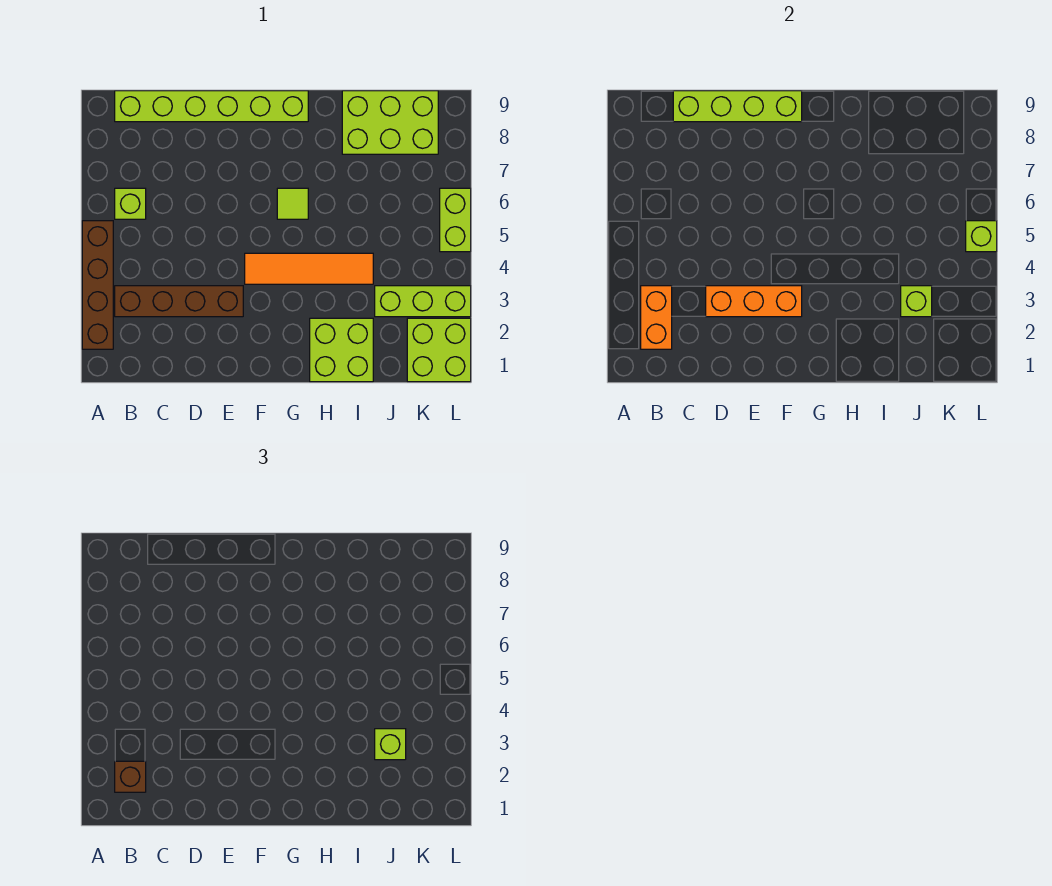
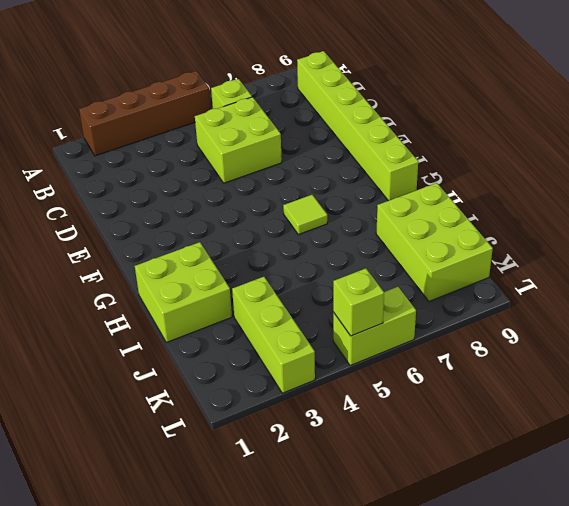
lime brick C5:D6 level 1 -> lime brick K1:L2 level 1
none -> brown brick B3:E3 level 1
none -> orange tile F4:I4 level 1
none -> orange brick B2:B3 level 2

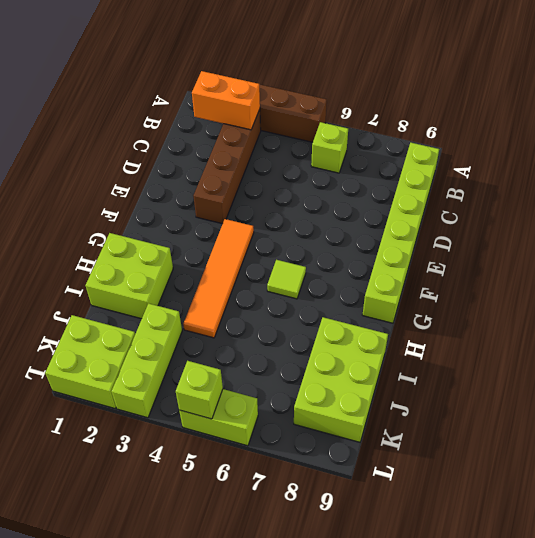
none -> lime brick C9:F9 level 2
none -> orange brick D3:F3 level 2
none -> lime brick J3 level 2

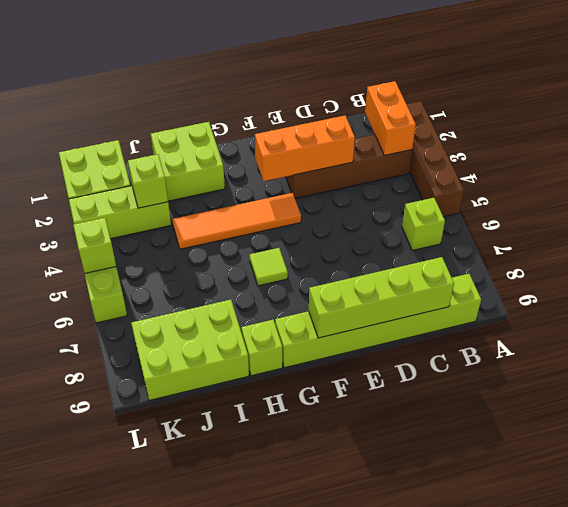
lime brick H9 level 1 -> lime brick J3 level 3
none -> brown brick B2 level 3

